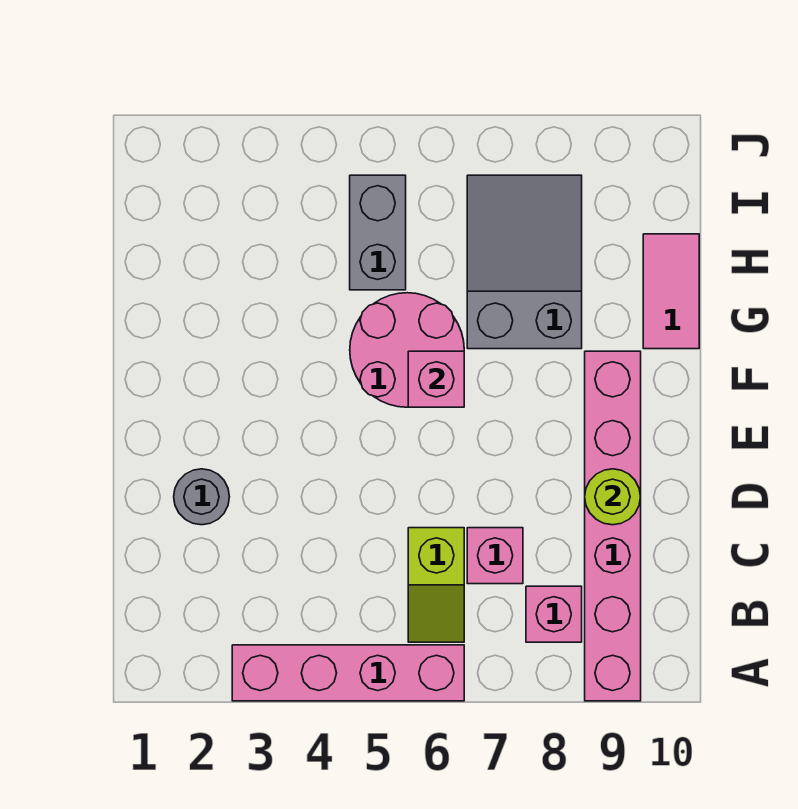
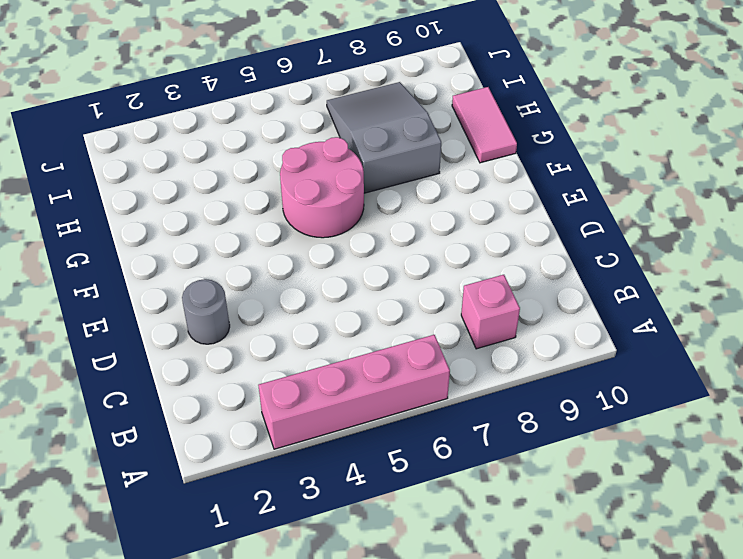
none -> pink brick A9:F9 level 1
none -> lime slope B6:C6 level 1 top C
none -> pink brick C7 level 1

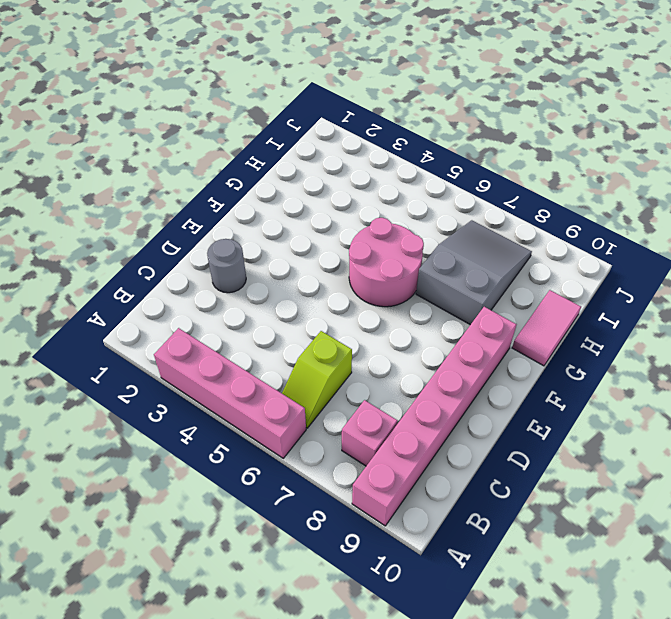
none -> pink brick C7 level 1
none -> grey brick H5:I5 level 1
none -> lime round brick D9 level 2

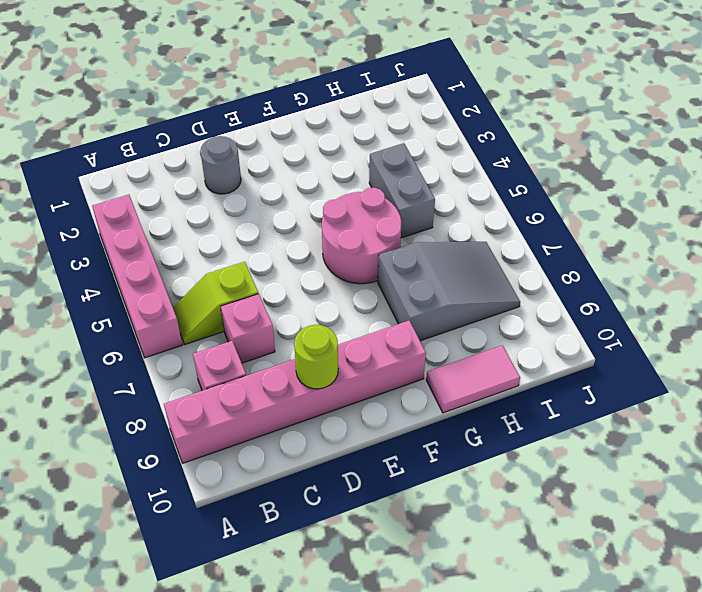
grey brick H4:H5 level 1 -> grey brick H5:I5 level 1
none -> pink brick F6 level 2

